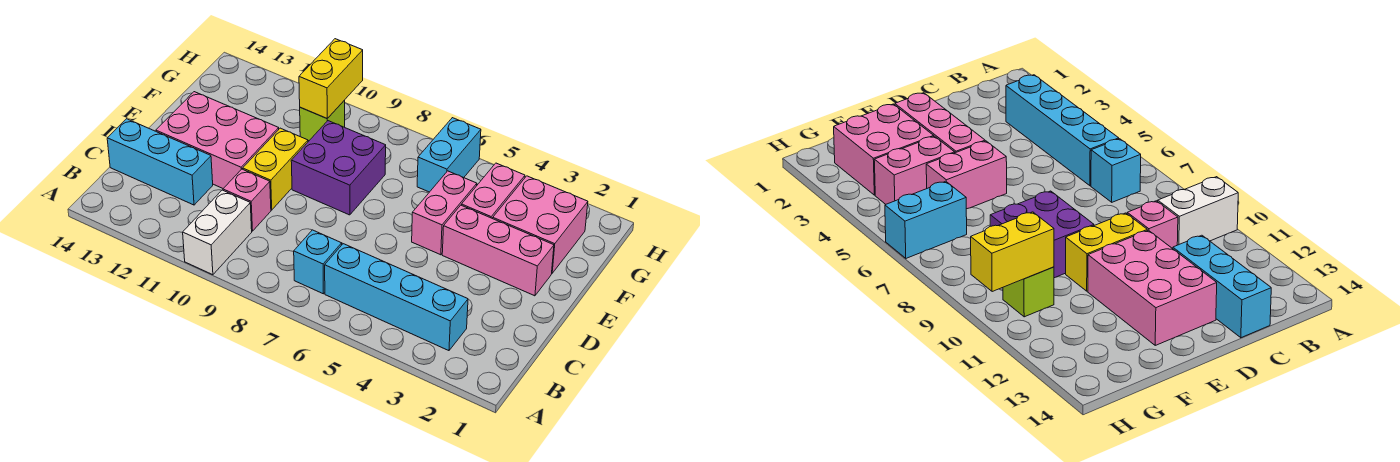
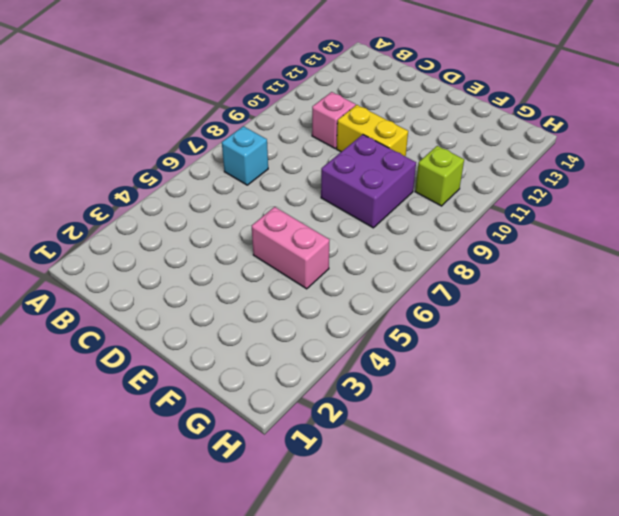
none -> white brick A10:B10 level 1
none -> cyan brick B3:B6 level 1
none -> cyan brick C12:C14 level 1

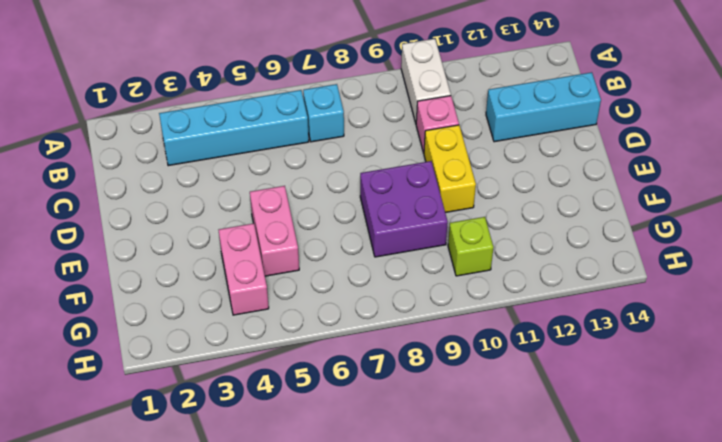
none -> pink brick D11:E13 level 1
none -> pink brick E2:E4 level 1
none -> pink brick F2:G3 level 1

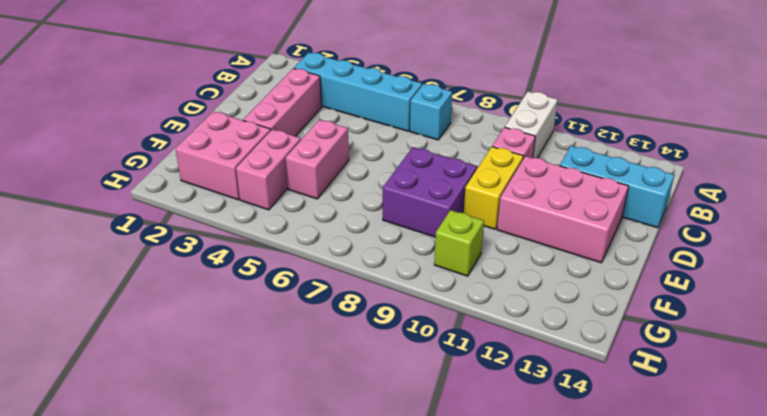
pink brick C3:E3 level 1 -> pink brick E2:E4 level 1
none -> cyan brick G6:H6 level 1
none -> yellow brick G10:H10 level 2

